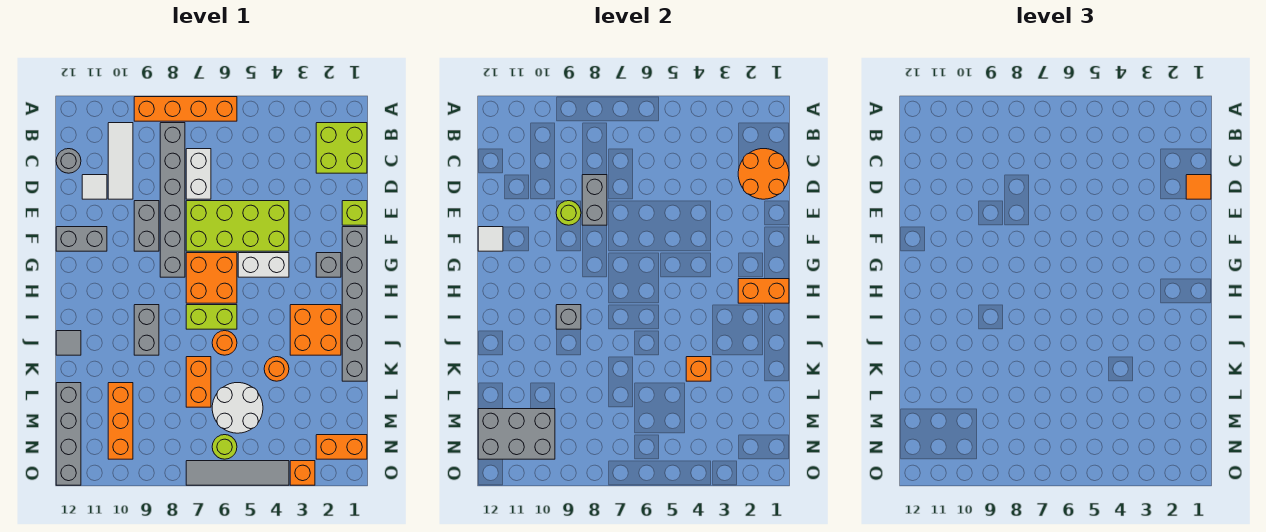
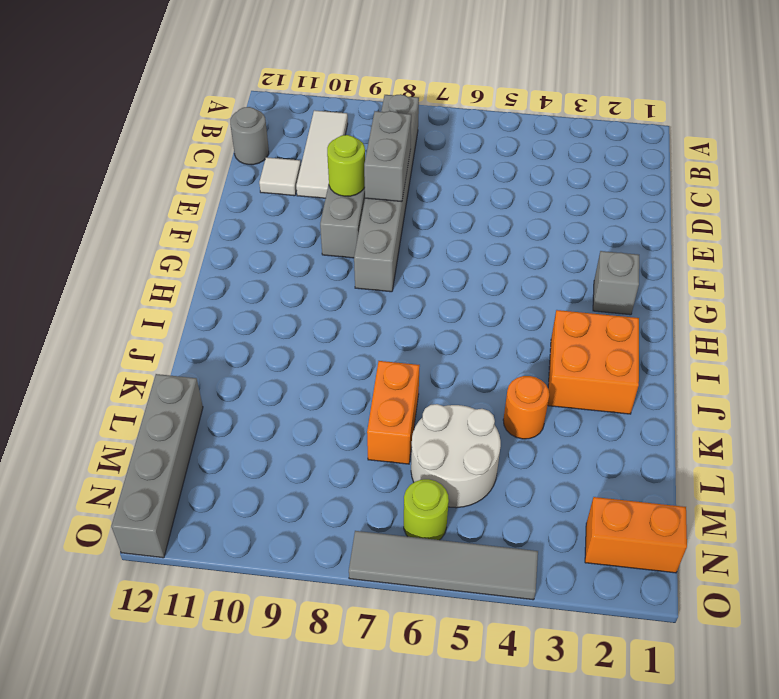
none -> orange brick A6:A9 level 1
none -> lime brick B1:C2 level 1
none -> white brick C7:D7 level 1
none -> lime brick E1 level 1

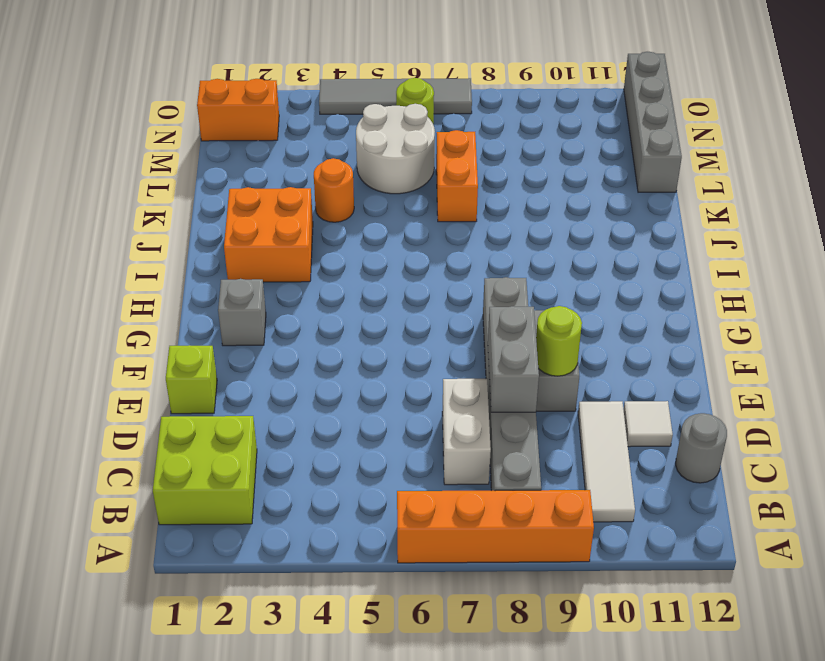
none -> lime brick E4:F7 level 1
none -> grey brick F1:K1 level 1
none -> grey brick F11:F12 level 1
none -> white brick G4:G5 level 1

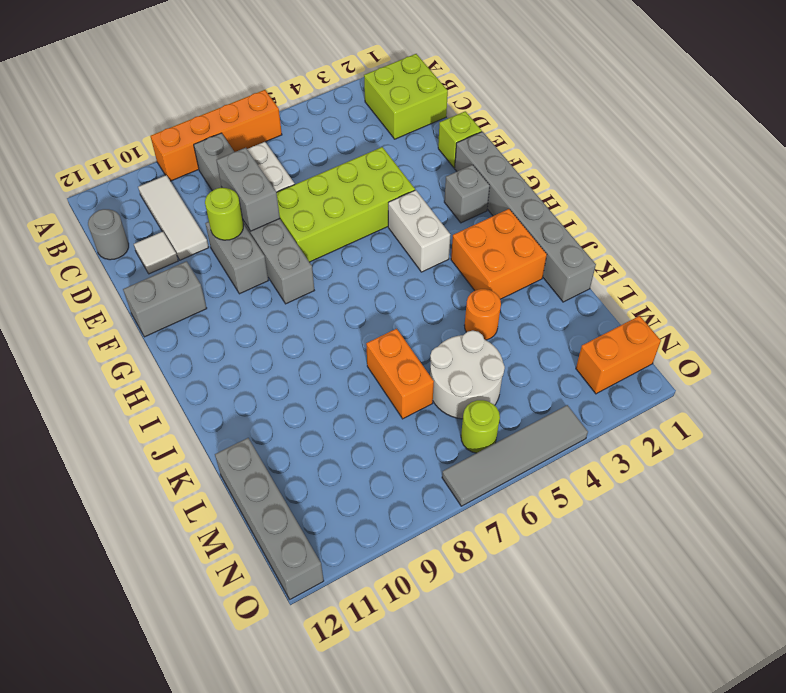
white brick G4:H4 level 1 -> white brick G4:G5 level 1
none -> orange brick G6:H7 level 1
none -> lime brick I6:I7 level 1
none -> grey brick I9:J9 level 1
none -> orange round brick J6 level 1

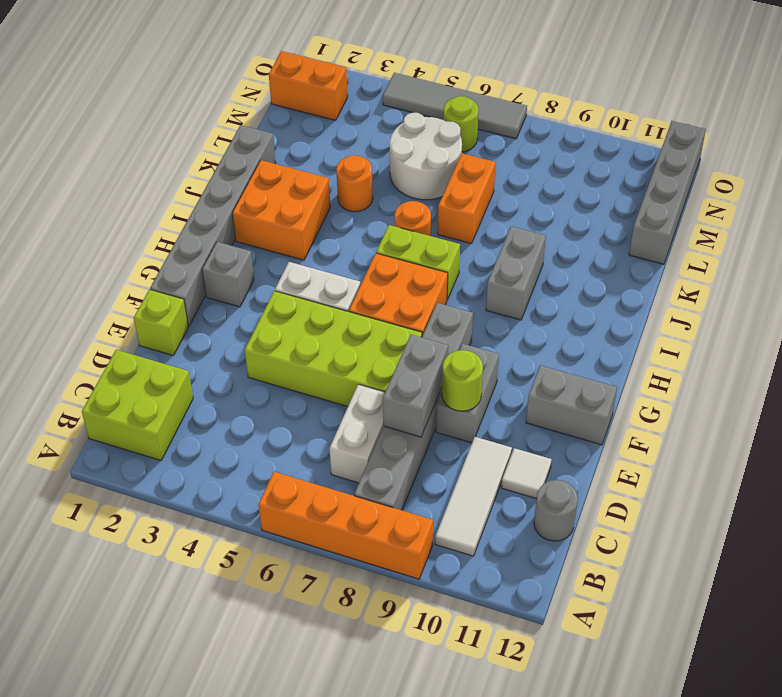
none -> grey tile J12 level 1
none -> orange brick L10:N10 level 1
none -> orange brick O3 level 1
none -> orange round brick C1:D2 level 2

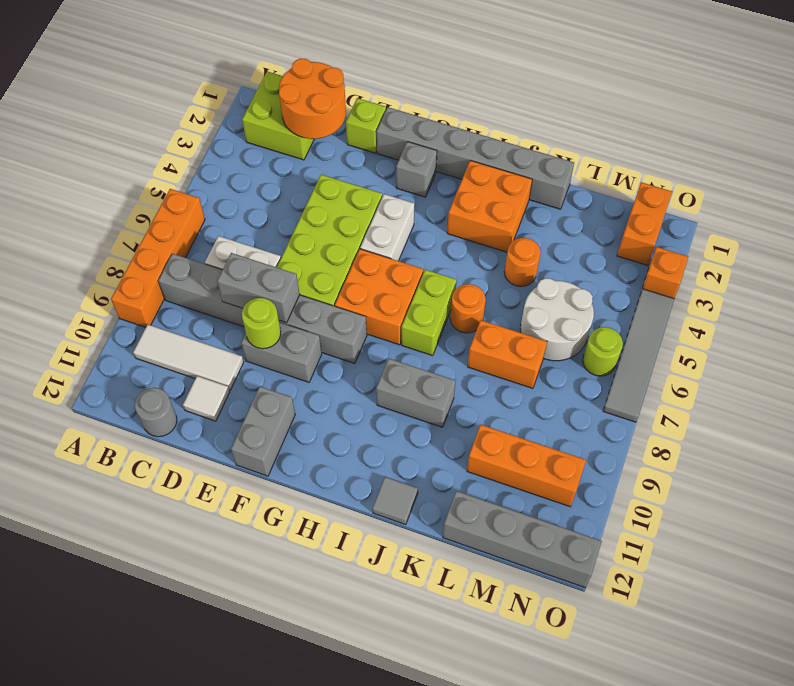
none -> white tile F12 level 2
none -> orange brick H1:H2 level 2
none -> grey brick I9 level 2
none -> orange brick K4 level 2

